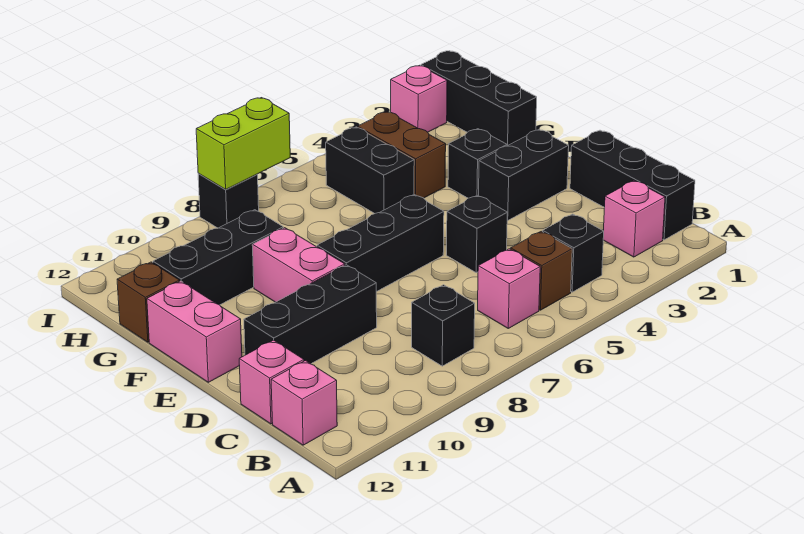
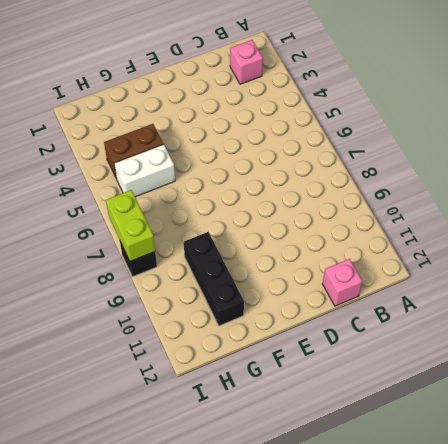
white brick G5:H5 level 1 -> black brick G5:H5 level 1
none -> black brick B1:D1 level 1
none -> black brick B4 level 1
none -> brown brick B5 level 1

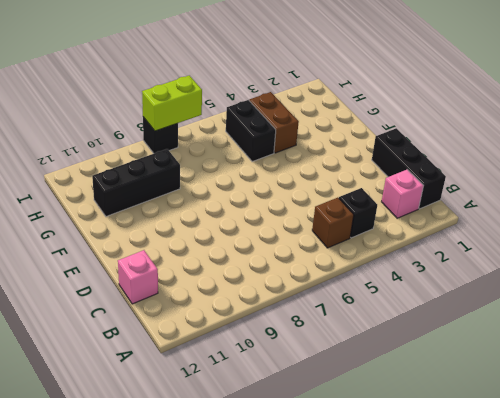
none -> pink brick B6 level 1
none -> black brick B8 level 1
none -> pink brick B12 level 1

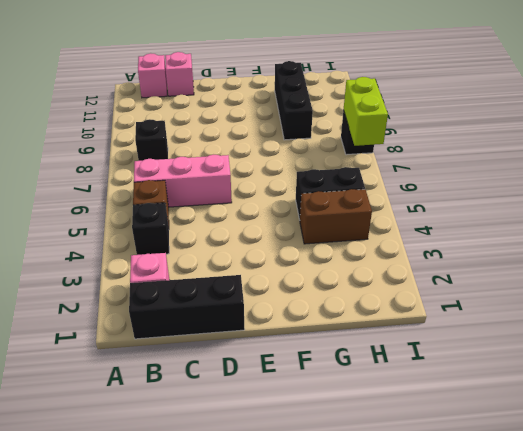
pink brick B6:D6 level 1 -> pink brick B6 level 1
none -> black brick D5 level 1
none -> black brick D9:D11 level 1
none -> black brick E2:E3 level 1

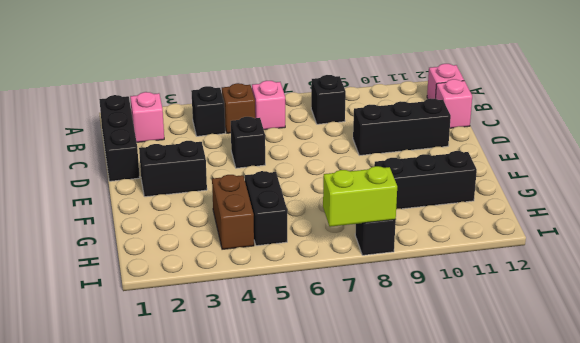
none -> black brick E6:E8 level 1
none -> pink brick E9:F9 level 1
none -> pink brick E12:F12 level 1

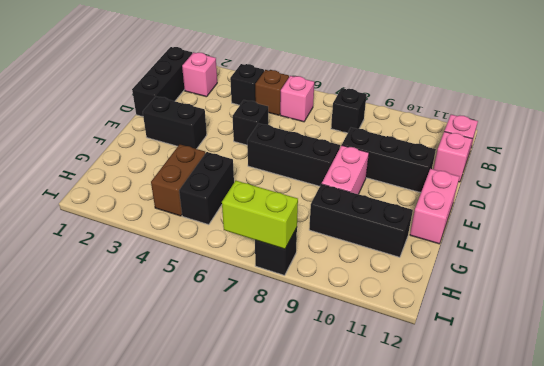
none -> black brick F3 level 1
none -> black brick G1:I1 level 1
none -> brown brick G12 level 1

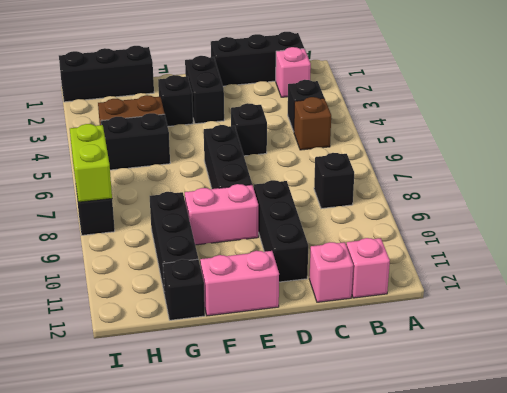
black brick G12 level 1 -> brown brick G12 level 1
none -> pink brick B6 level 1
none -> pink brick I2 level 1

